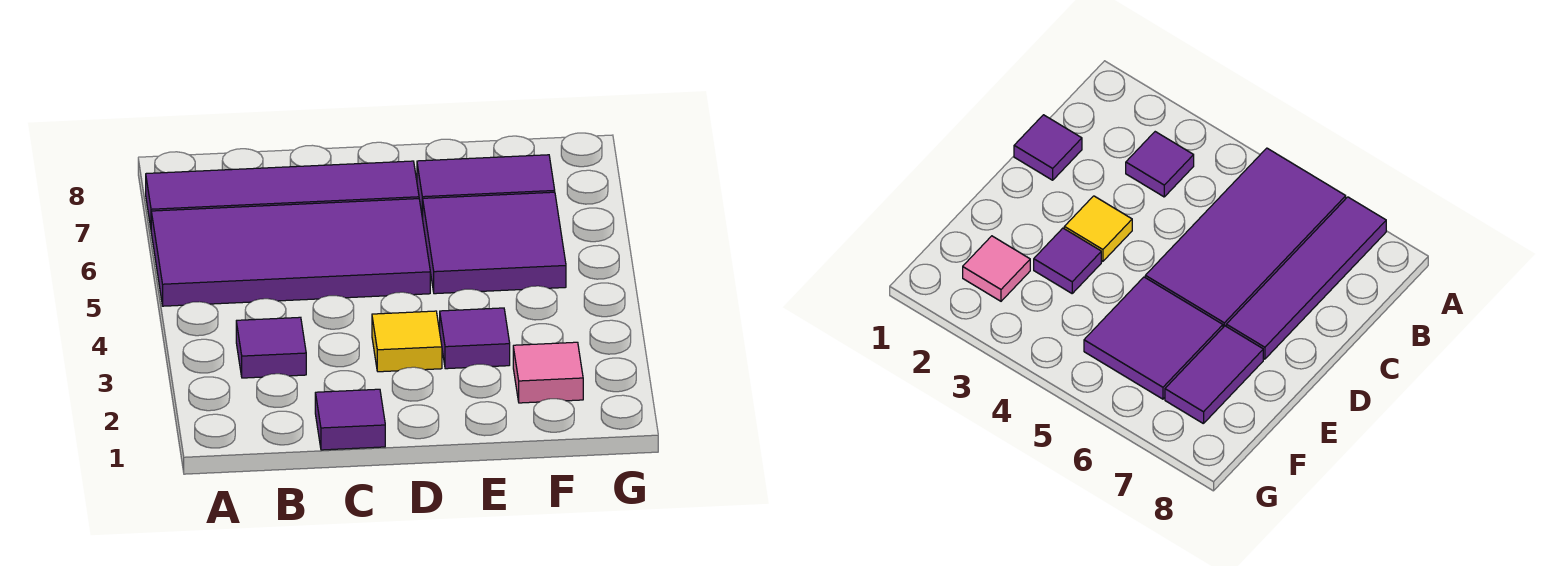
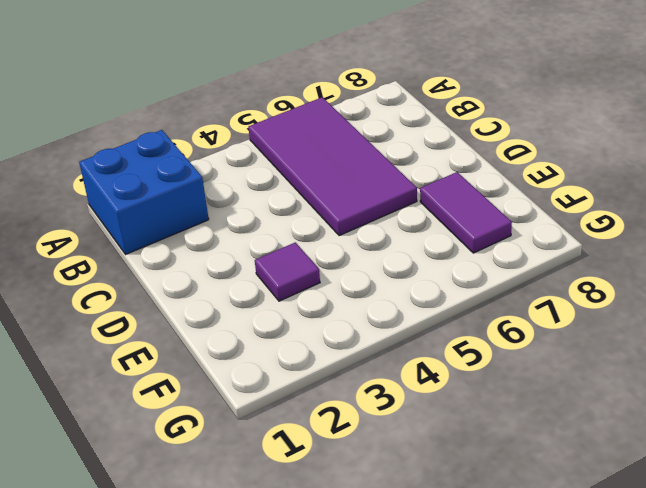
blue brick A1:B2 level 1 -> none
none -> purple tile A7:D7 level 1
none -> purple tile B3 level 1

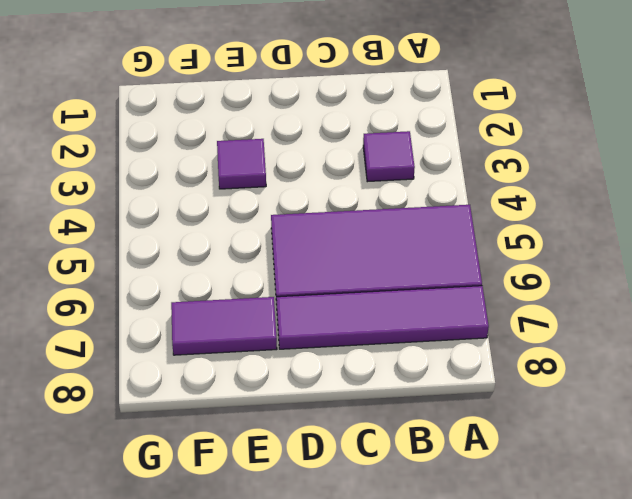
none -> purple tile C1 level 1
none -> yellow tile D3 level 1

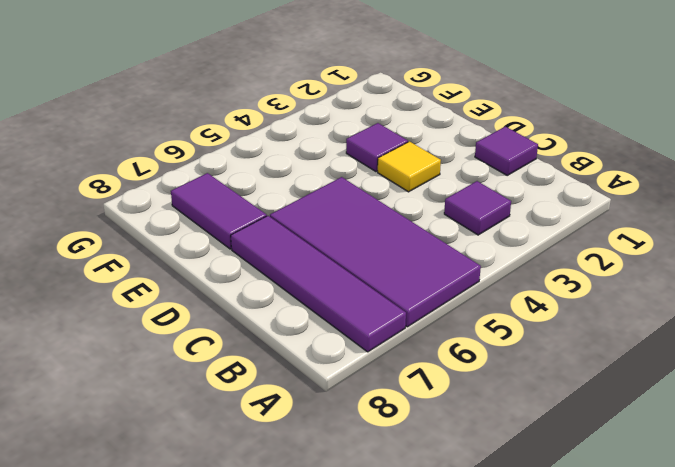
none -> purple tile E5:F6 level 1
none -> pink tile F2 level 1

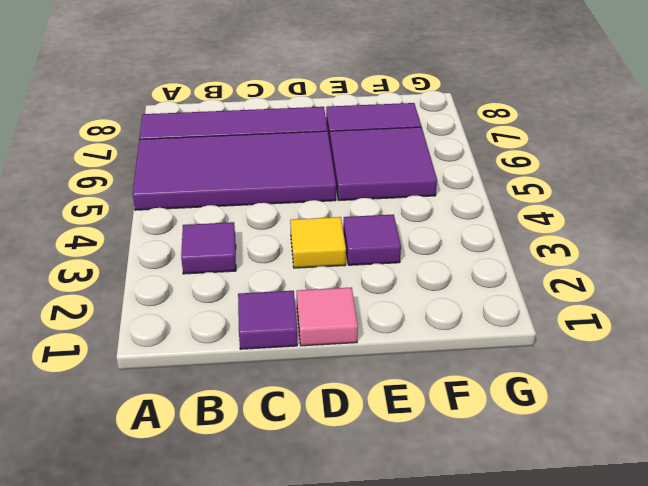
pink tile D1 level 1 -> pink tile F2 level 1

